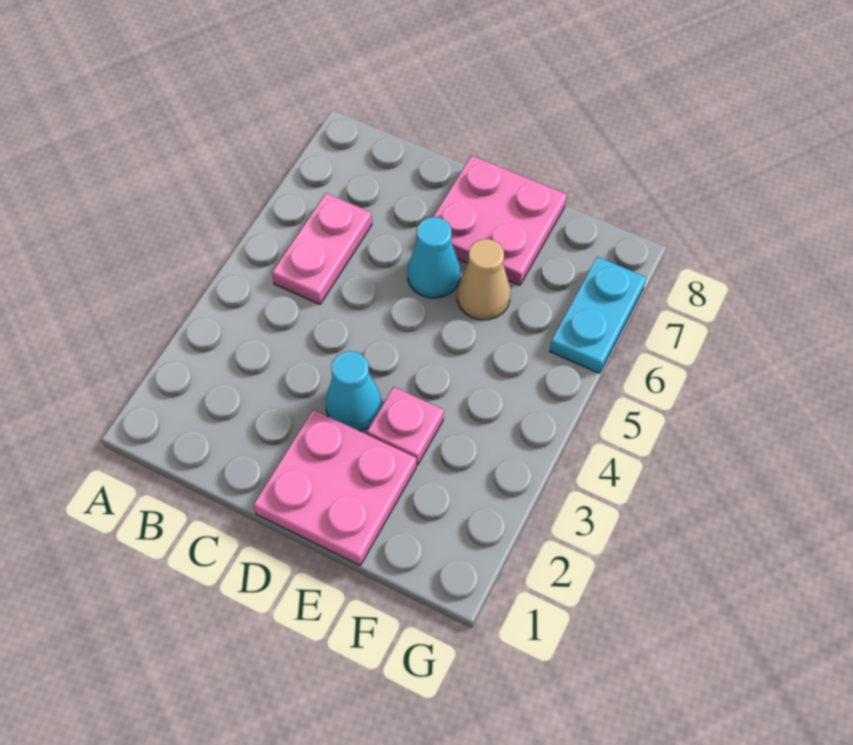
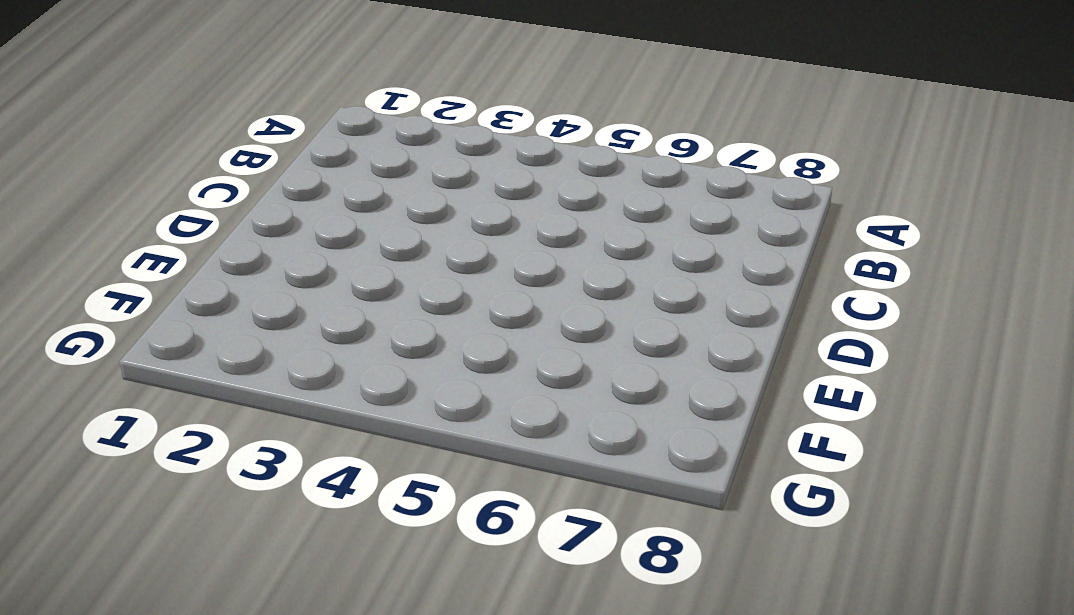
none -> pink plate B5:B6 level 1
none -> pink plate D1:E2 level 1

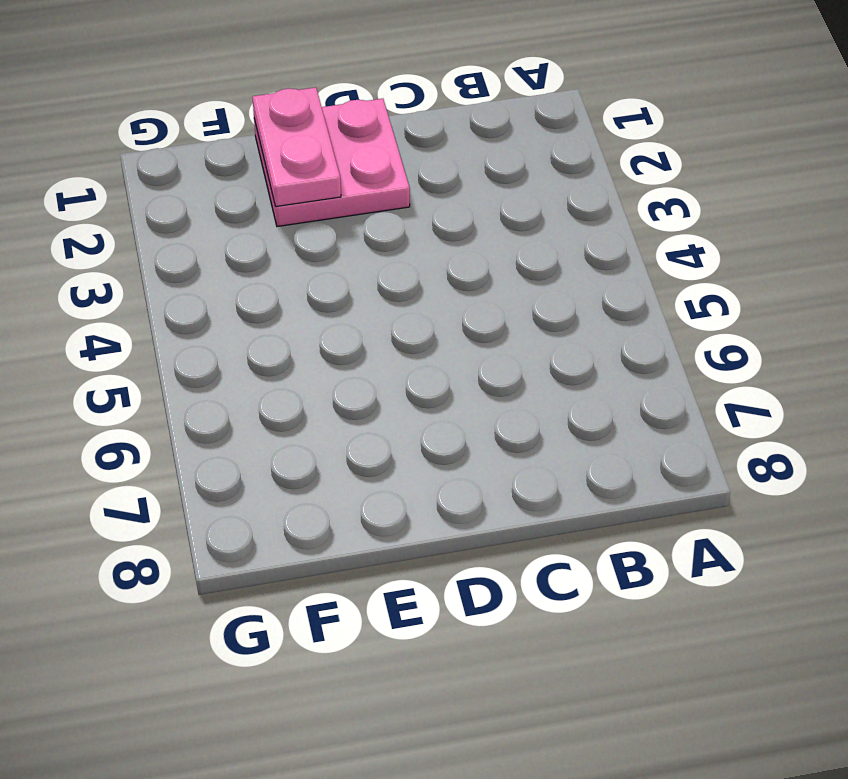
pink plate E1:E2 level 2 -> pink plate B5:B6 level 1
none -> cyan cone D3 level 1
none -> cyan cone D6 level 1

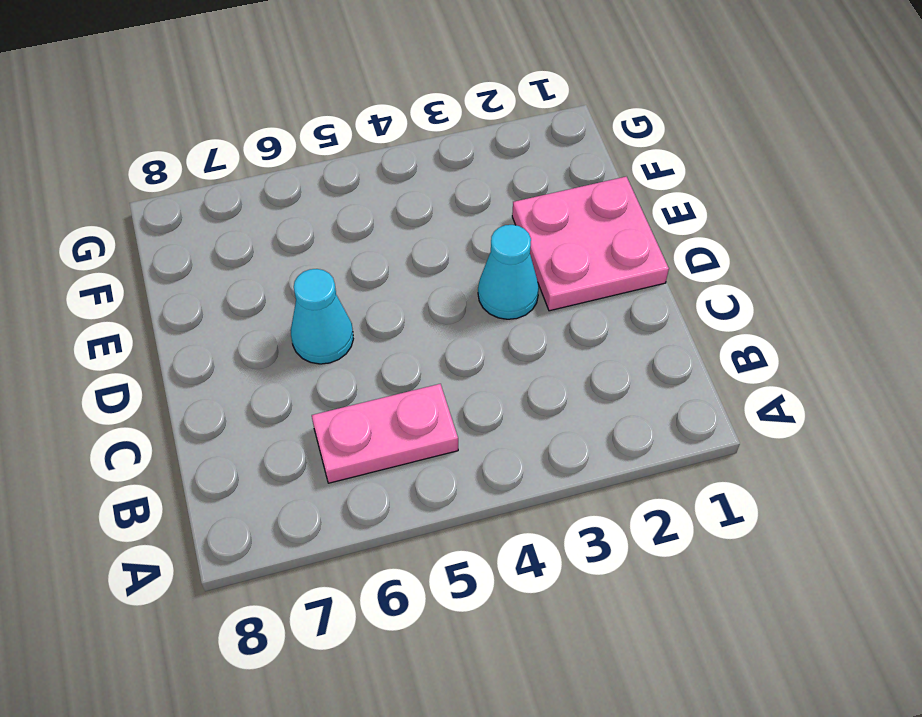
none -> pink plate D7:E8 level 1
none -> pink plate E3 level 1

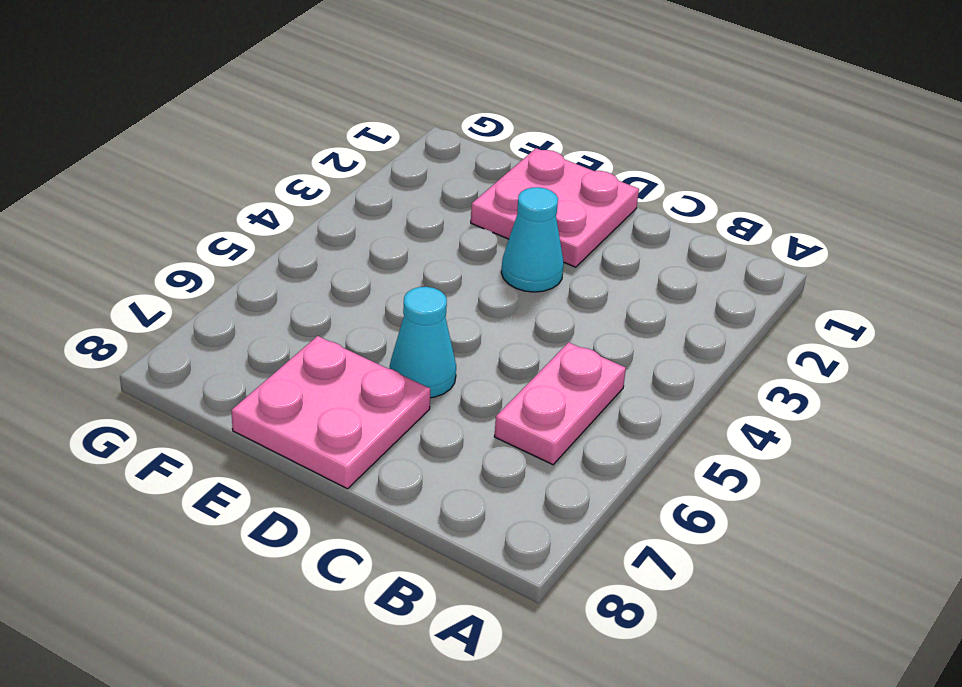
none -> pink plate E3 level 1
none -> tan cone E6 level 1

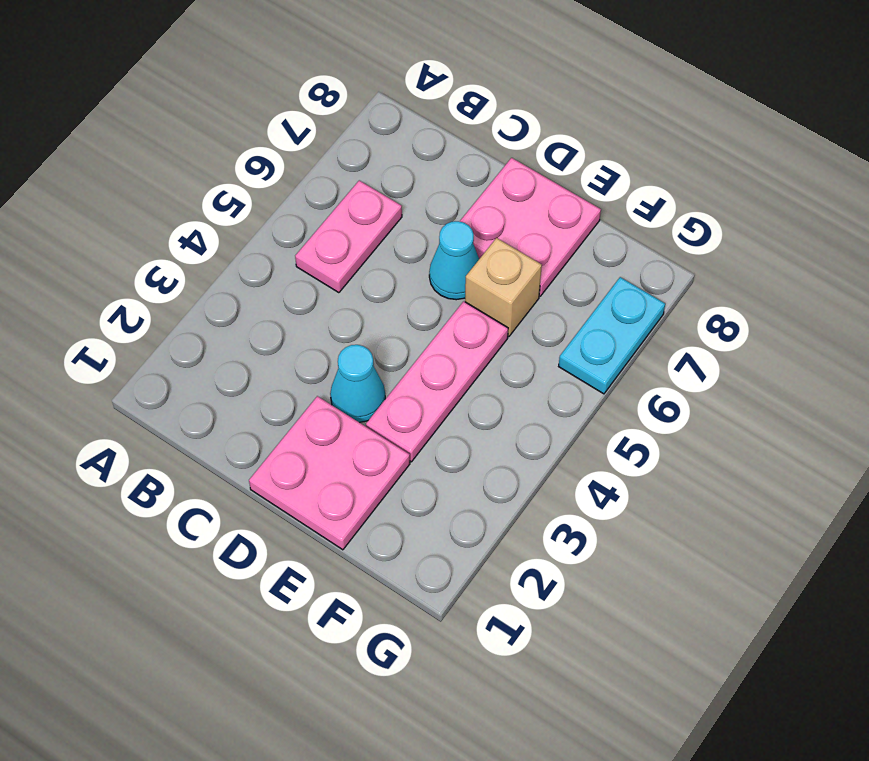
pink plate E3:E5 level 1 -> pink plate E3 level 1
tan brick E6 level 1 -> tan cone E6 level 1

